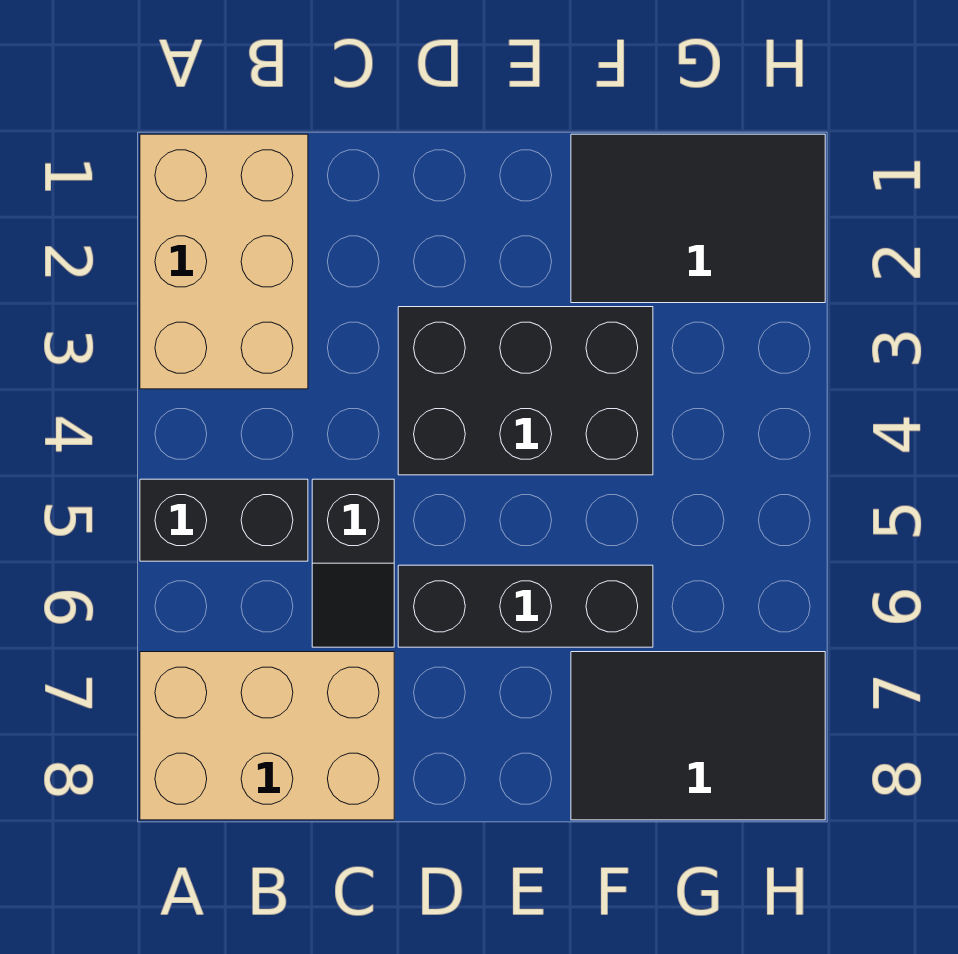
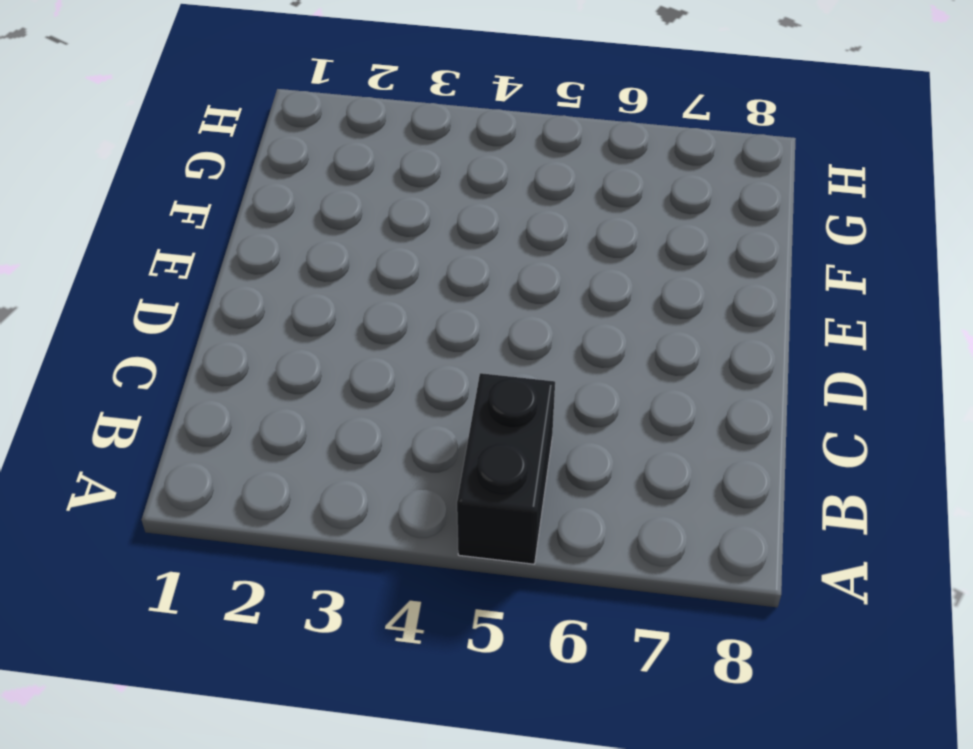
none -> tan brick A1:B3 level 1
none -> tan brick A7:C8 level 1

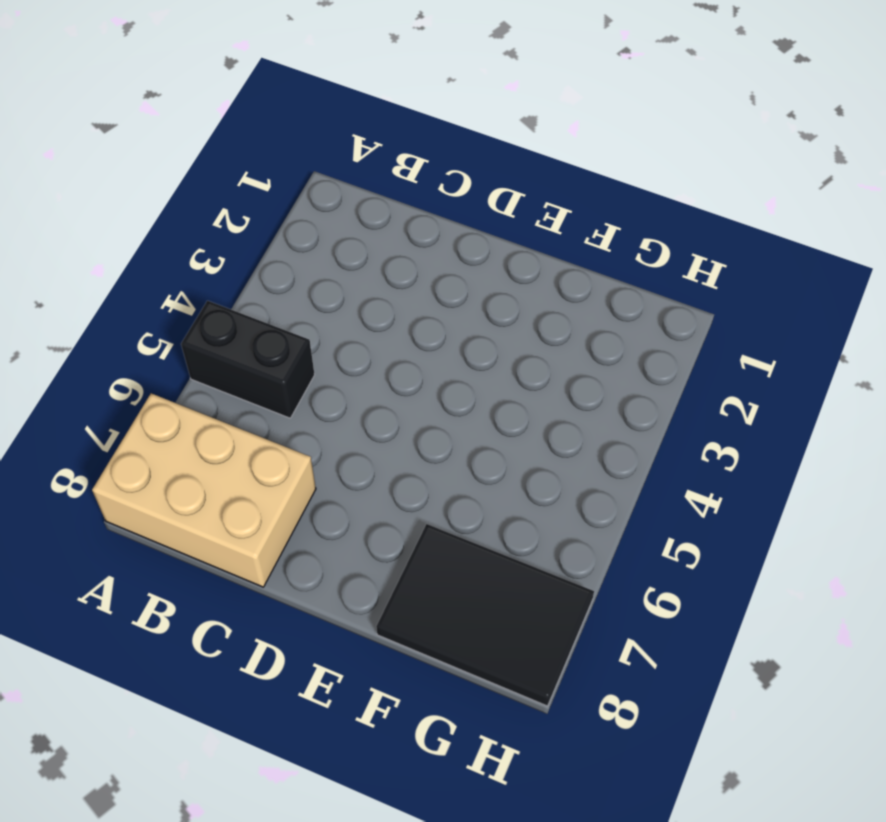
none -> tan brick A1:B3 level 1
none -> black slope C5:C6 level 1 top 5

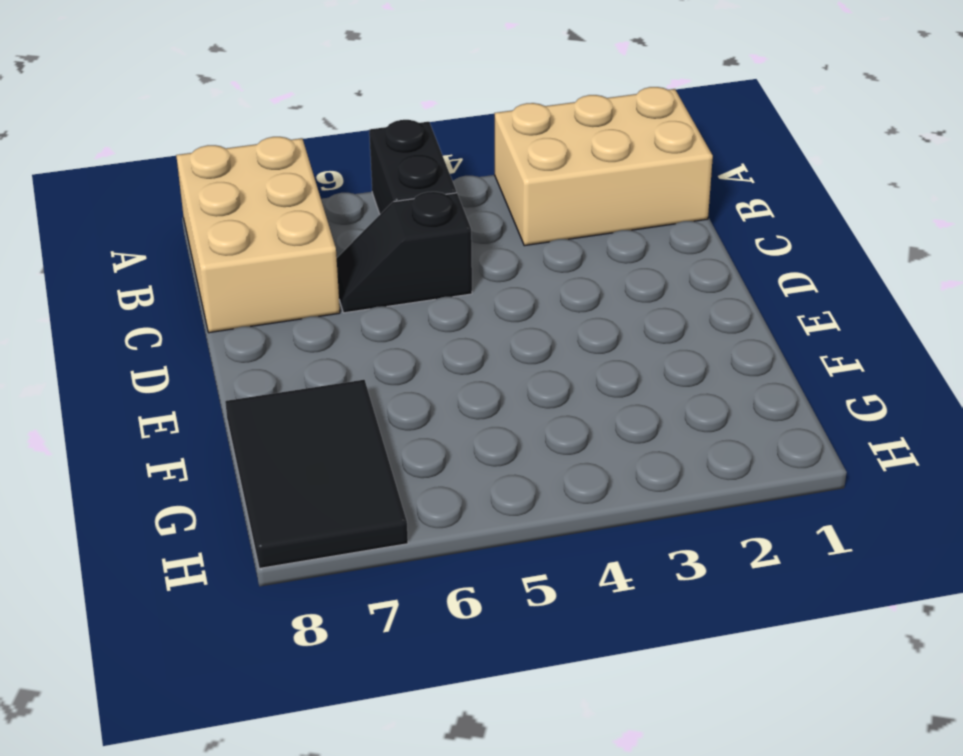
none -> black brick D3:F4 level 1
none -> black brick D6:F6 level 1

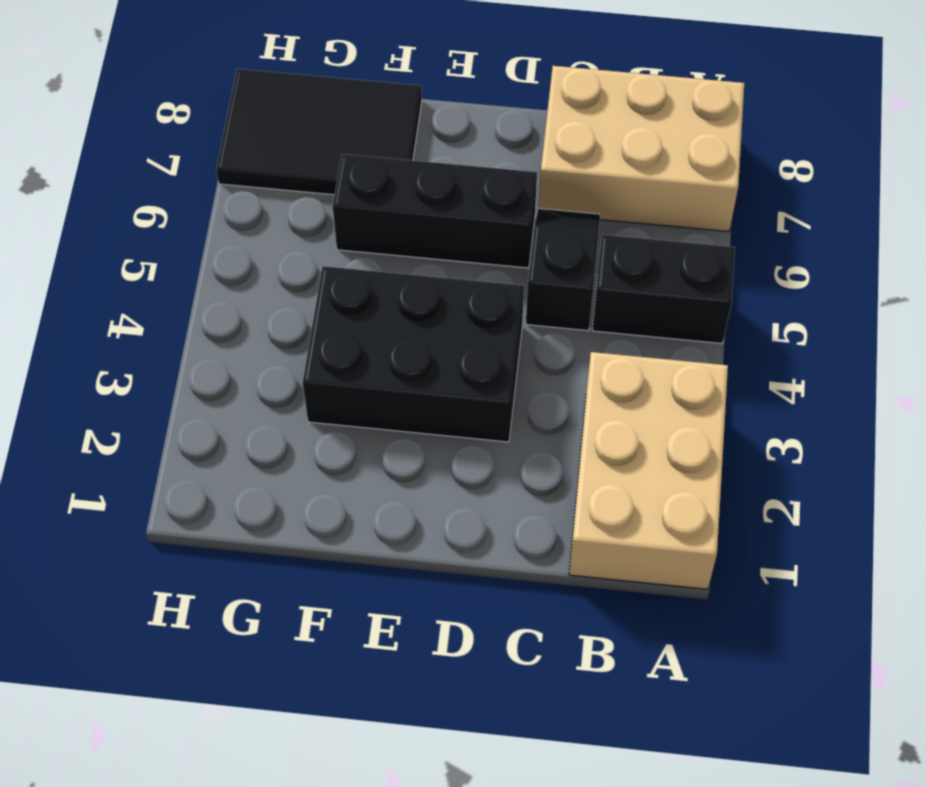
none -> black tile F1:H2 level 1

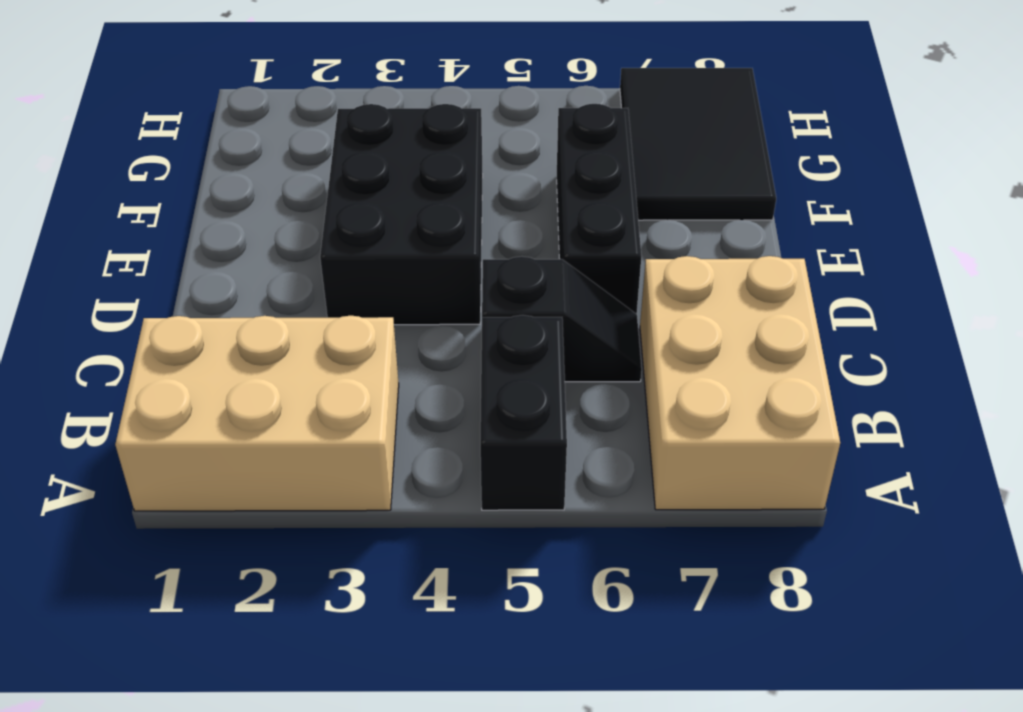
none -> black tile F1:H2 level 1

